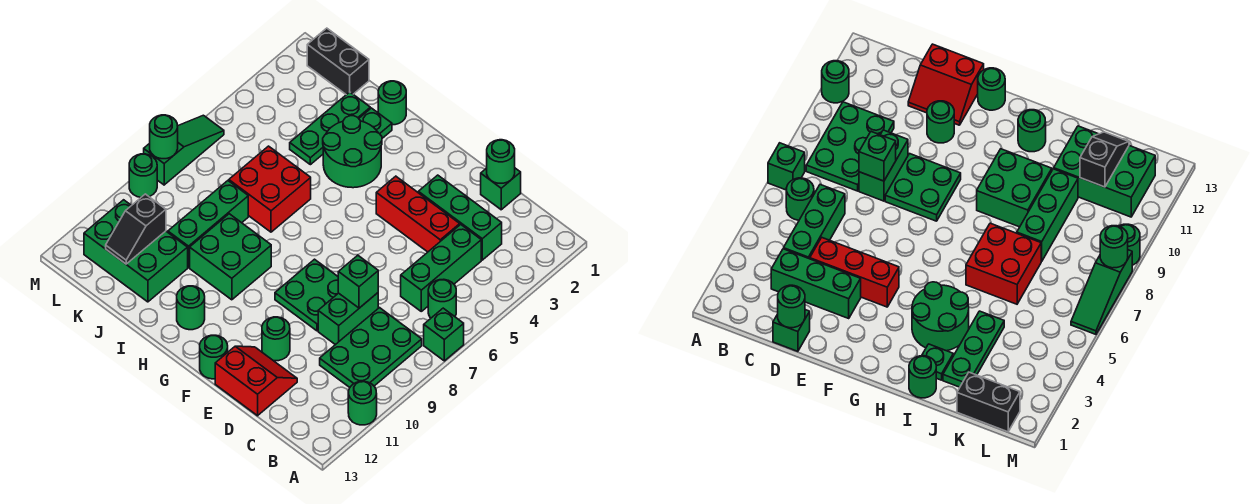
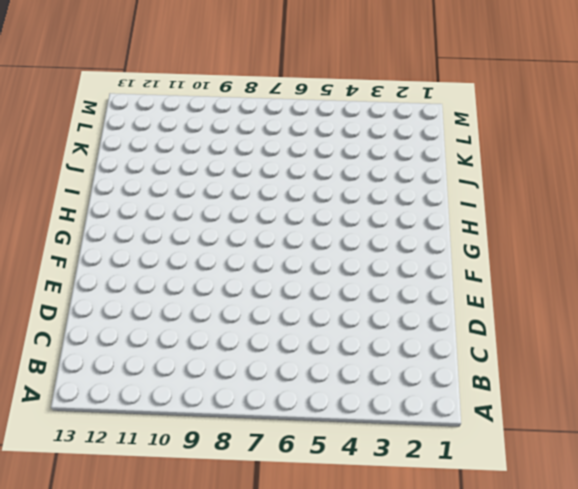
none -> green brick A7 level 1
none -> green round brick A11 level 1
none -> green round brick B6 level 1

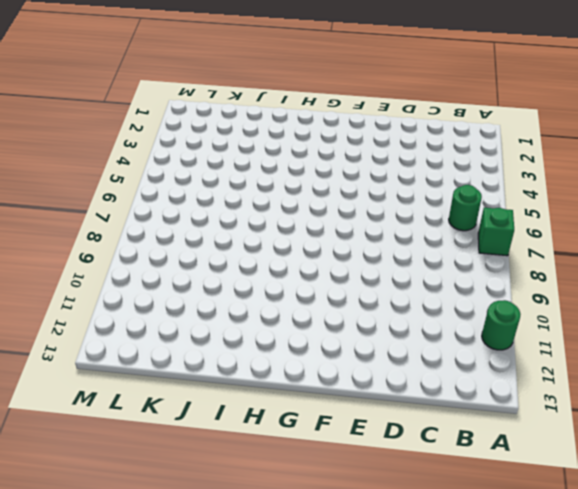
none -> green plate B8:C10 level 1
none -> green brick C3:E3 level 1
none -> green brick C4:C6 level 1

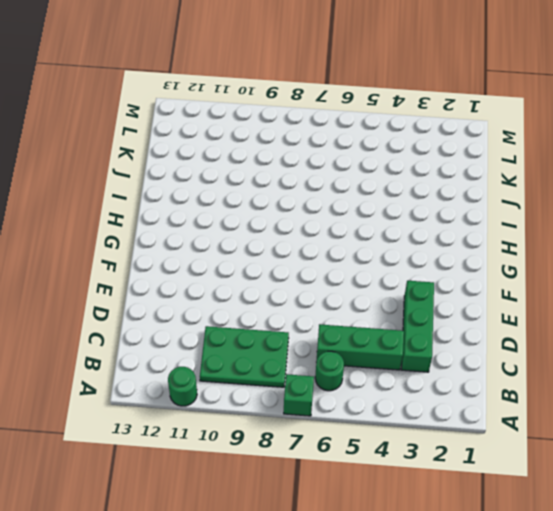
none -> green brick D1 level 1
none -> red brick D4:F4 level 1
none -> green brick D8:D9 level 1

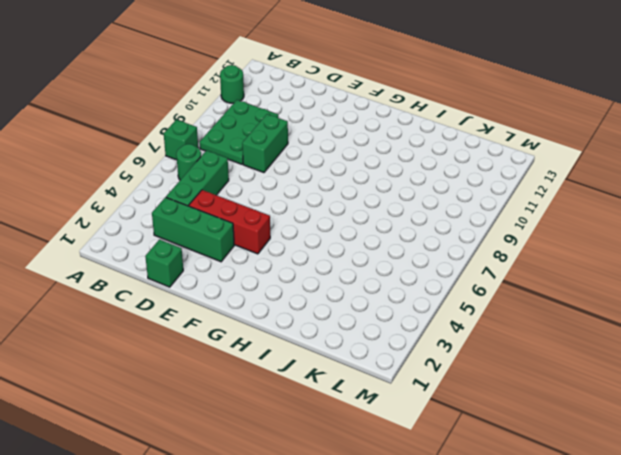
none -> red slope D12:E13 level 1 top 13
none -> green plate E8:F9 level 1
none -> green round brick E11 level 1

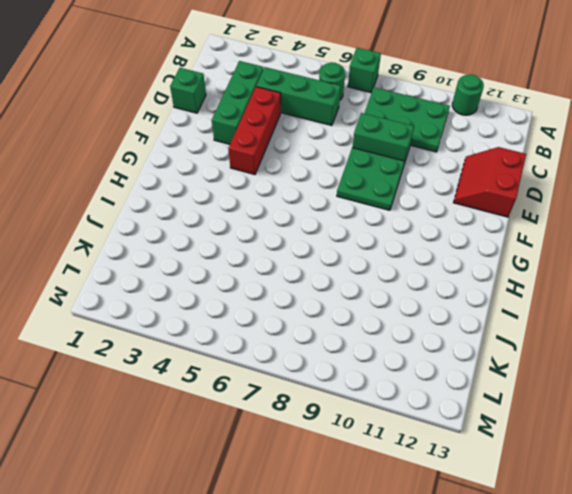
none -> green round brick E11 level 1
none -> green round brick F13 level 1
none -> green round brick H3:I4 level 1

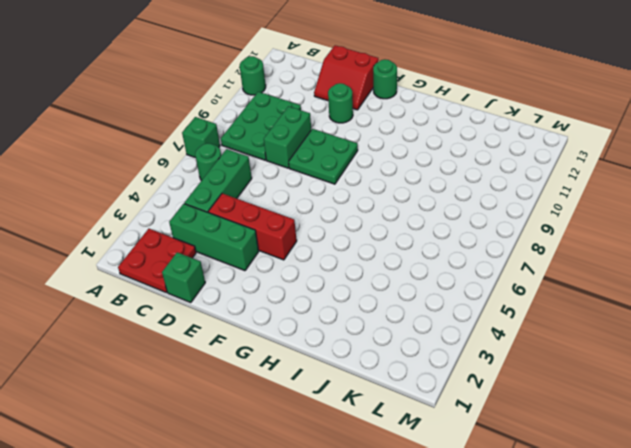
red plate B1:C2 level 1 -> none
none -> green round brick H3:I4 level 1
none -> green brick H9:I10 level 1
none -> green round brick H12 level 1

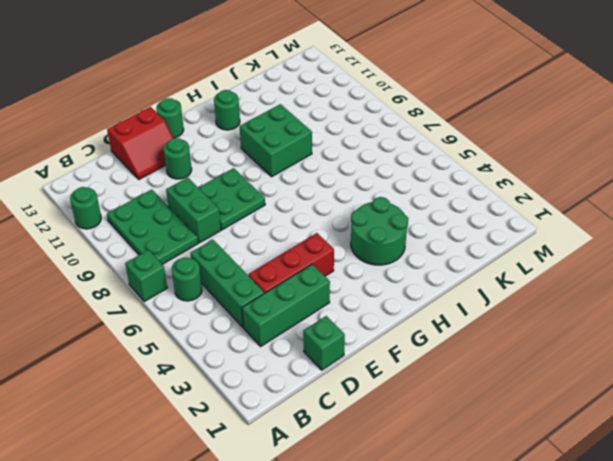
none -> green round brick I1 level 1
none -> green plate I2 level 1
none -> red brick I6:J7 level 1

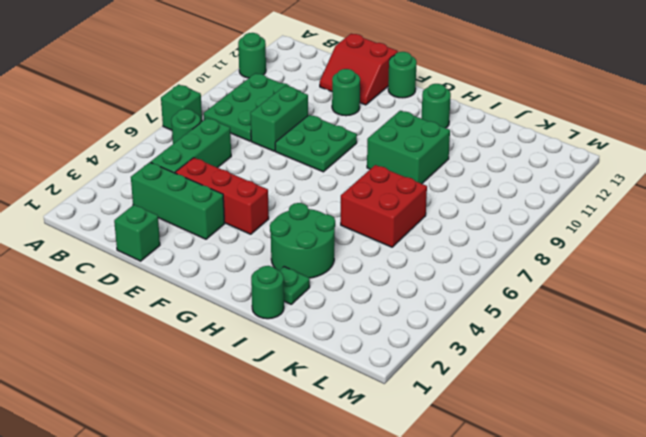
none -> green plate J2:J4 level 1
none -> green brick J8:J10 level 1
none -> green brick J11:L12 level 1

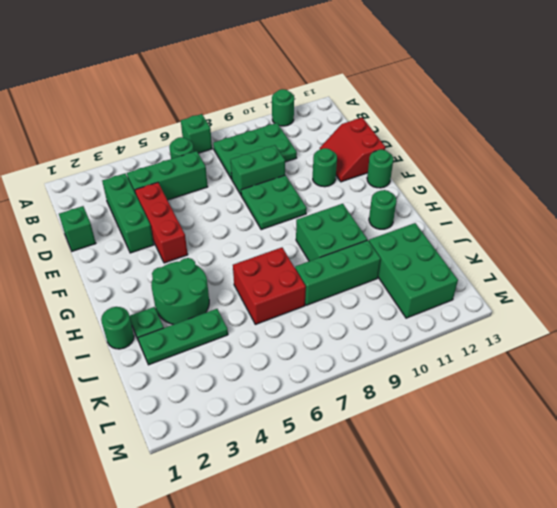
none -> black brick K1:L1 level 1
none -> green slope M6:M8 level 1 top 8
none -> green round brick M9 level 1

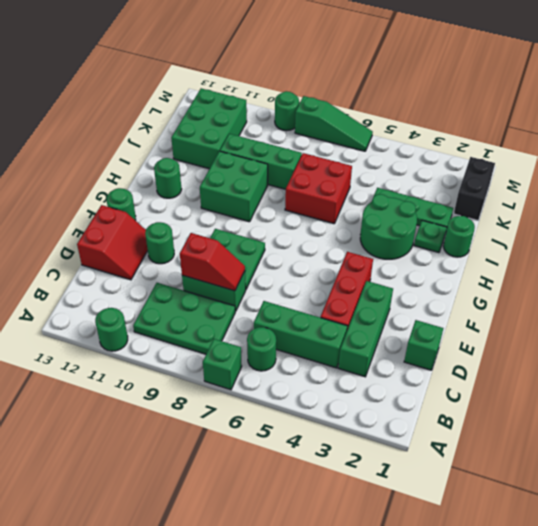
red slope D8:D9 level 2 top 9 -> green brick D8 level 2
none -> green round brick D1 level 2
none -> black slope K11:K12 level 2 top 11
none -> green round brick M8 level 2

